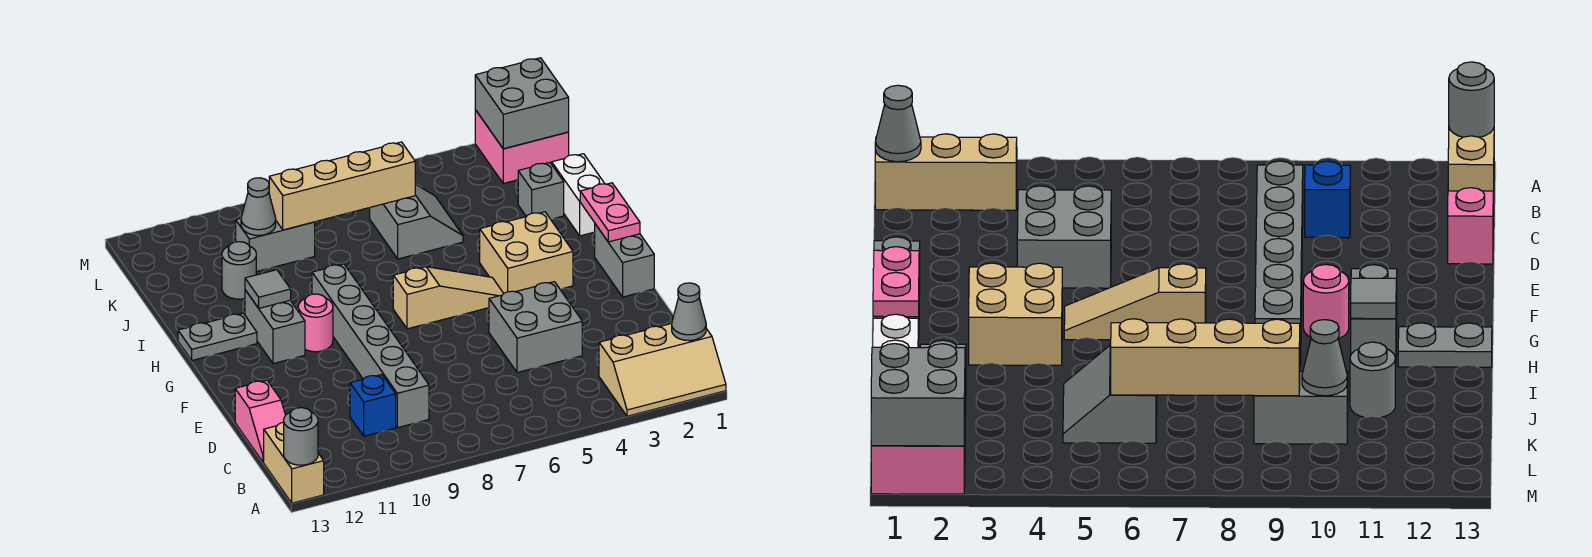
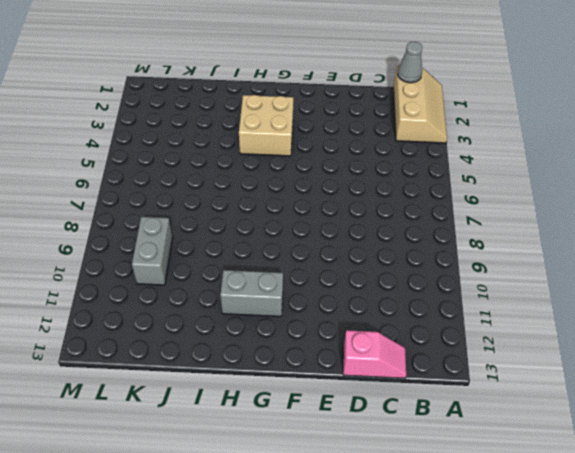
none -> tan brick A13:B13 level 1
none -> grey brick C9:H9 level 1
none -> blue brick C10 level 1

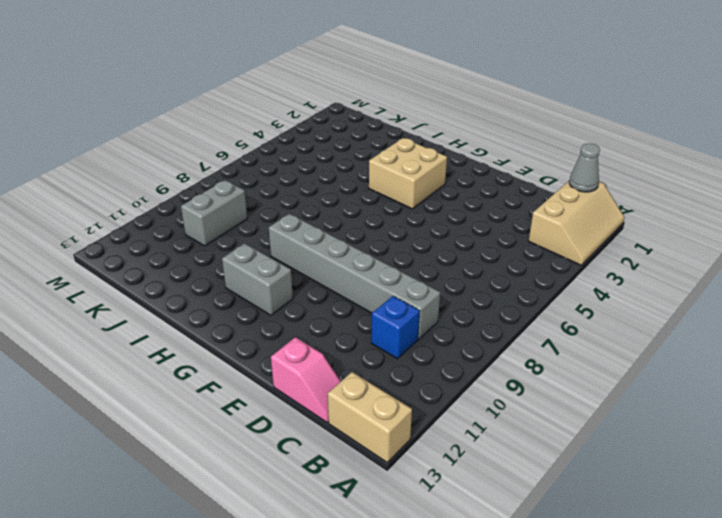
none -> grey brick D4:E5 level 1
none -> grey brick F1:G1 level 1
none -> tan slope G5:G7 level 1 top 7

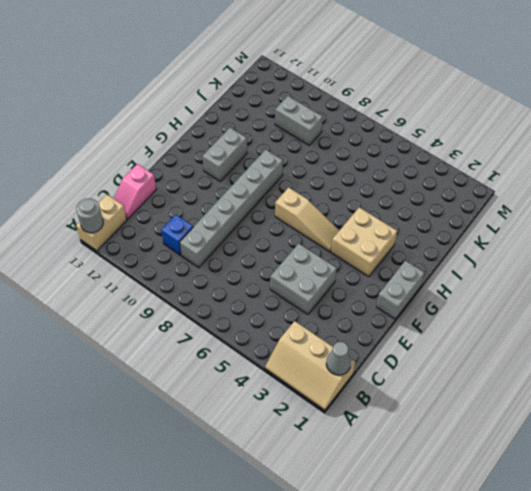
none -> pink round brick G10 level 1
none -> grey plate H12:H13 level 1
none -> white brick I1:J1 level 1

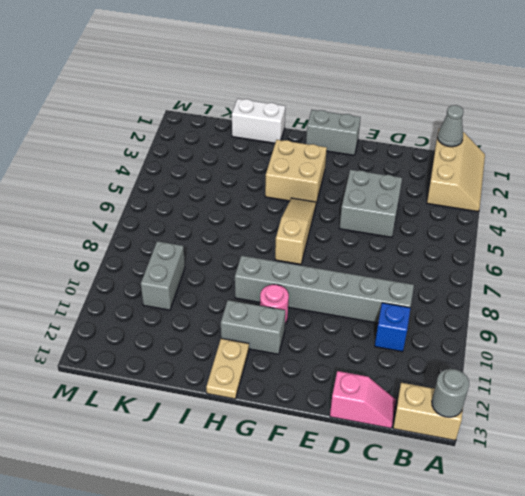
tan plate H12:H13 level 1 -> grey plate H12:H13 level 1
none -> grey brick J2 level 1
none -> grey slope J5:K6 level 1 top 6
none -> grey round brick J11 level 1

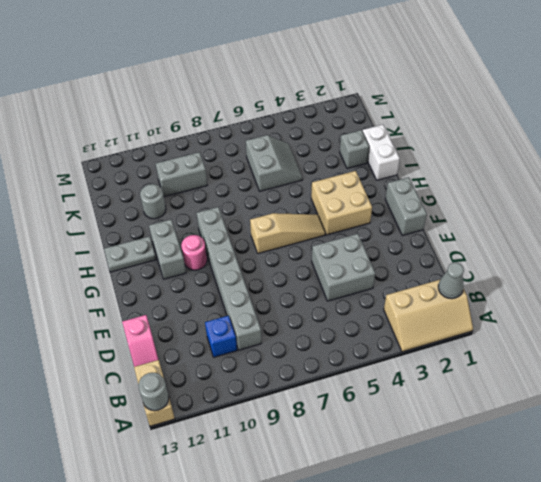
none -> pink brick L1:M2 level 1
none -> pink plate G1:H1 level 2
none -> grey tile H11 level 2

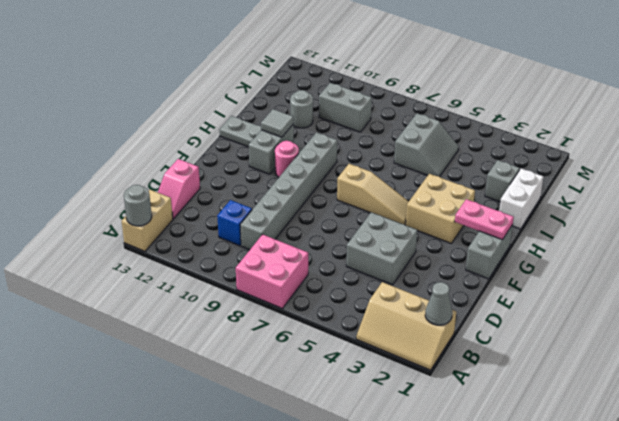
pink brick A7:B8 level 1 -> pink brick L1:M2 level 1
pink plate G1:G2 level 2 -> pink plate G1:H1 level 2
none -> tan brick K6:K9 level 2
none -> grey cone K10 level 2
none -> grey brick L1:M2 level 2

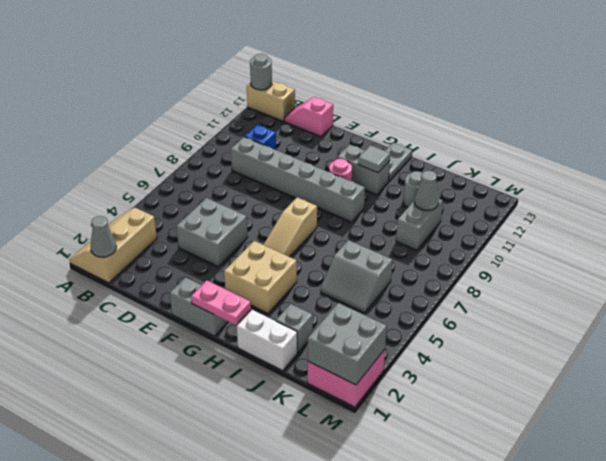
none -> tan brick K6:K9 level 2

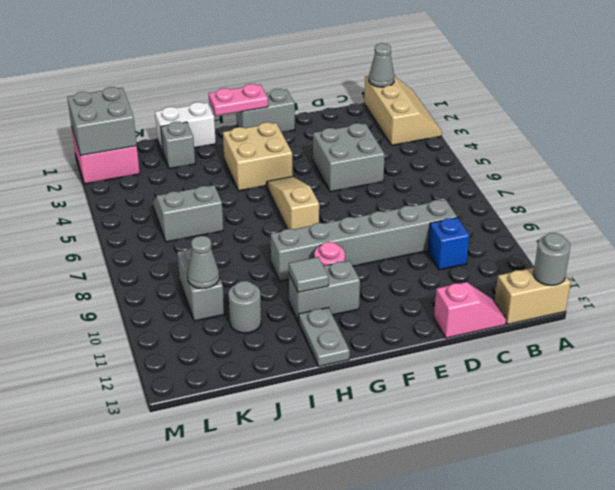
none -> tan brick K6:K9 level 2

